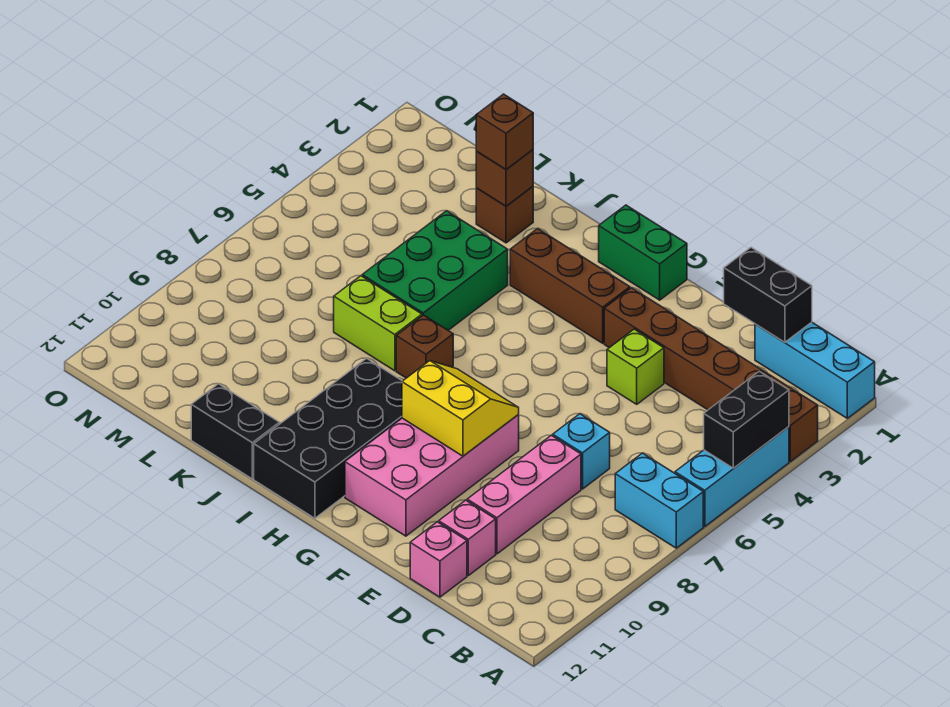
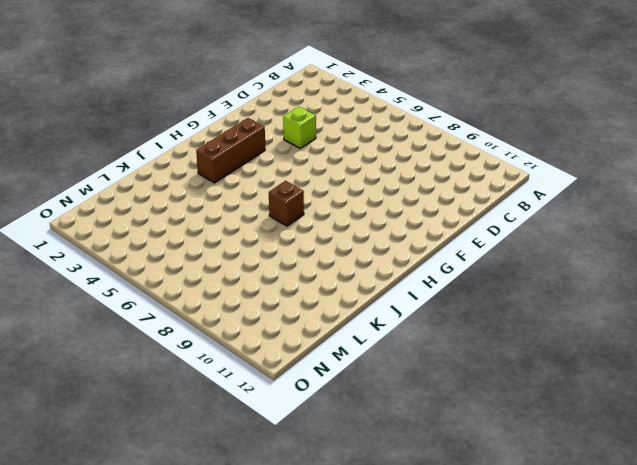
none -> cyan brick A1:C1 level 1
none -> brown brick A3:F3 level 1
none -> cyan brick A4:A6 level 1

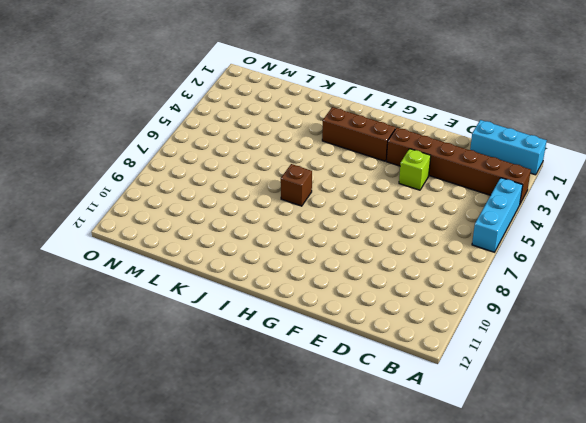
none -> cyan brick A7:B7 level 1
none -> cyan brick D7 level 1
none -> pink brick D8:D10 level 1

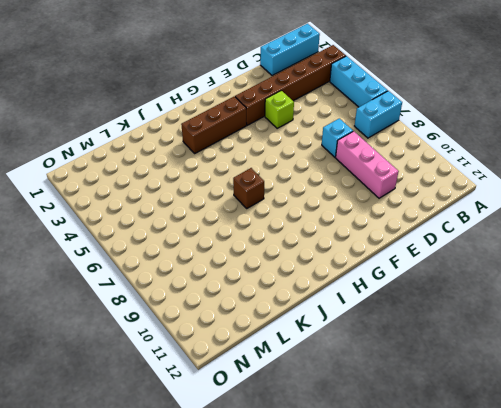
none -> pink brick D11 level 1
none -> pink brick D12 level 1
none -> pink brick F8:G11 level 1

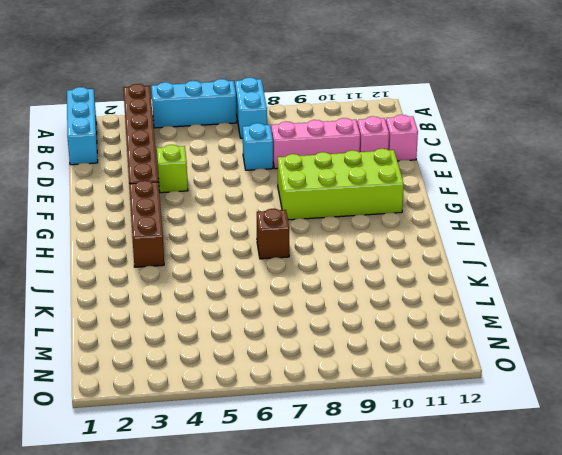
lime brick F8:G11 level 1 -> pink brick F8:G11 level 1
none -> green brick G1:H1 level 1
none -> black brick H9:I12 level 1
none -> green brick J4:K6 level 1

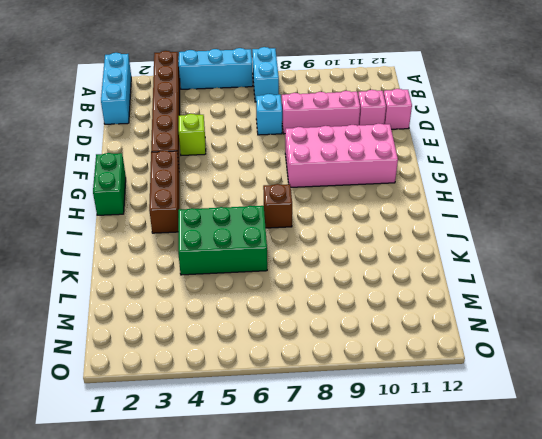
none -> black brick H9:I12 level 1
none -> lime brick J7:K7 level 1
none -> black brick J12:K12 level 1

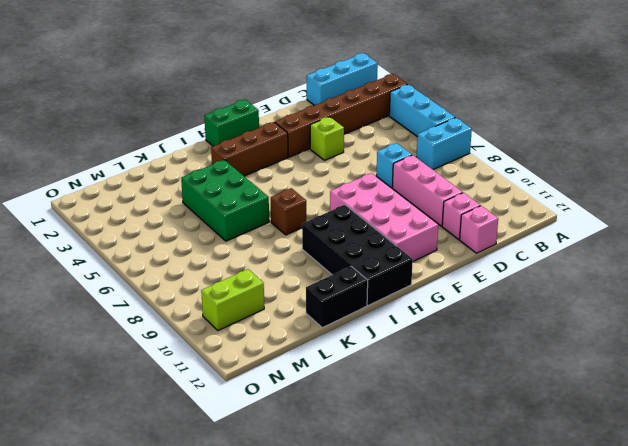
lime brick M10:N10 level 1 -> lime brick J7:K7 level 1
none -> brown brick K2 level 1
none -> black brick A4:A5 level 2
none -> black brick C1:D1 level 2

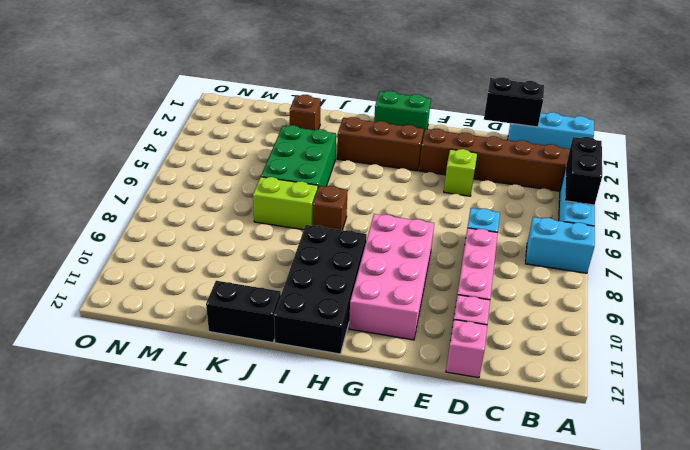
none -> yellow slope F8:G9 level 2 top 9
none -> brown brick K2 level 2
none -> brown brick K2 level 3

